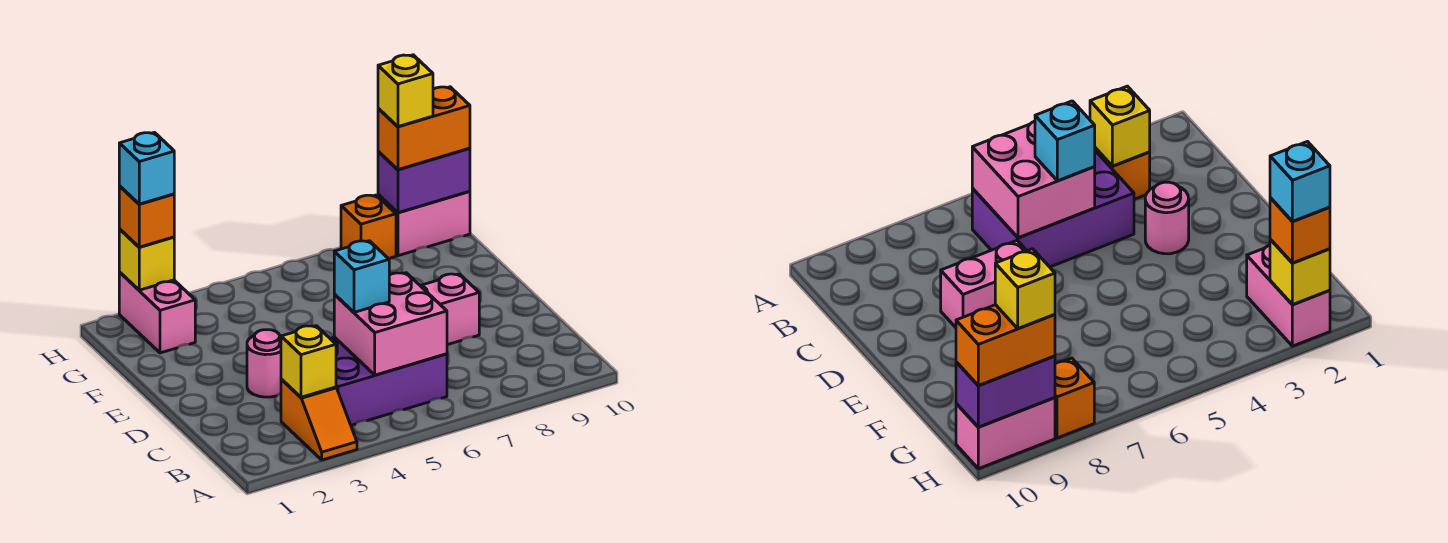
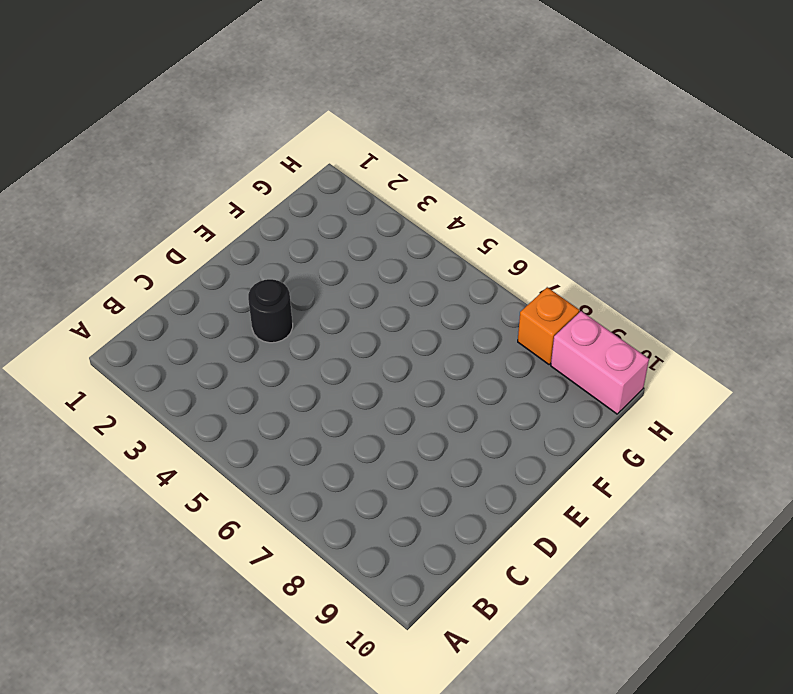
black round brick D3 level 1 -> pink round brick D3 level 1
none -> orange slope A3:B3 level 1 top B
none -> purple brick B4:C6 level 1
none -> pink brick D7:D8 level 1

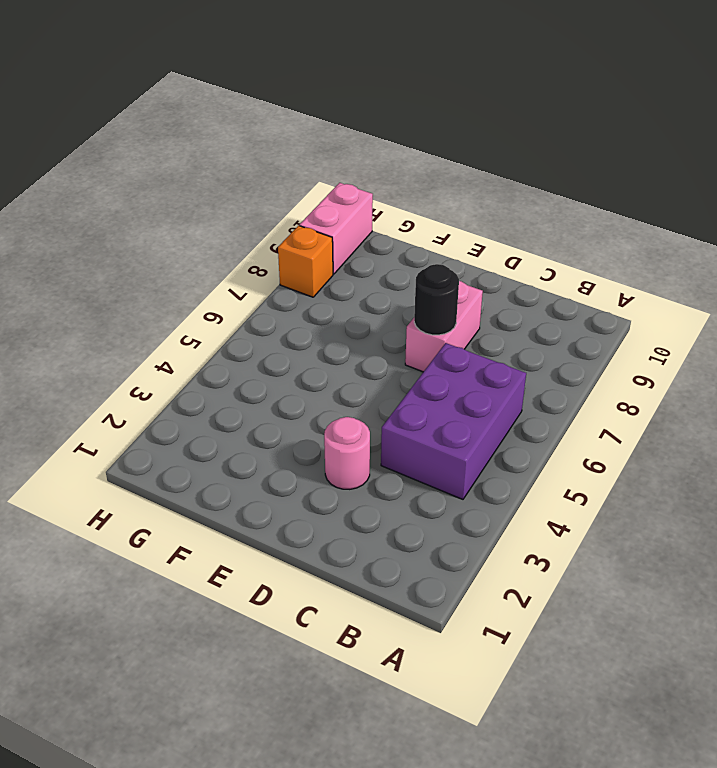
black round brick D7 level 2 -> none
none -> orange slope A3:B3 level 1 top B
none -> pink brick G2:H2 level 1
none -> yellow brick B3 level 2

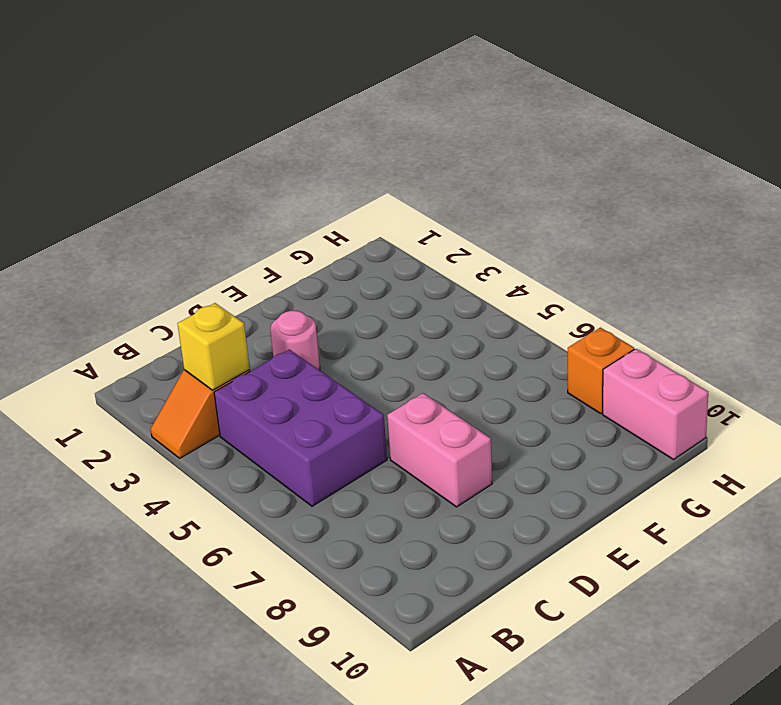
none -> pink brick G2:H2 level 1
none -> pink brick B5:C6 level 2
none -> yellow brick H2 level 2

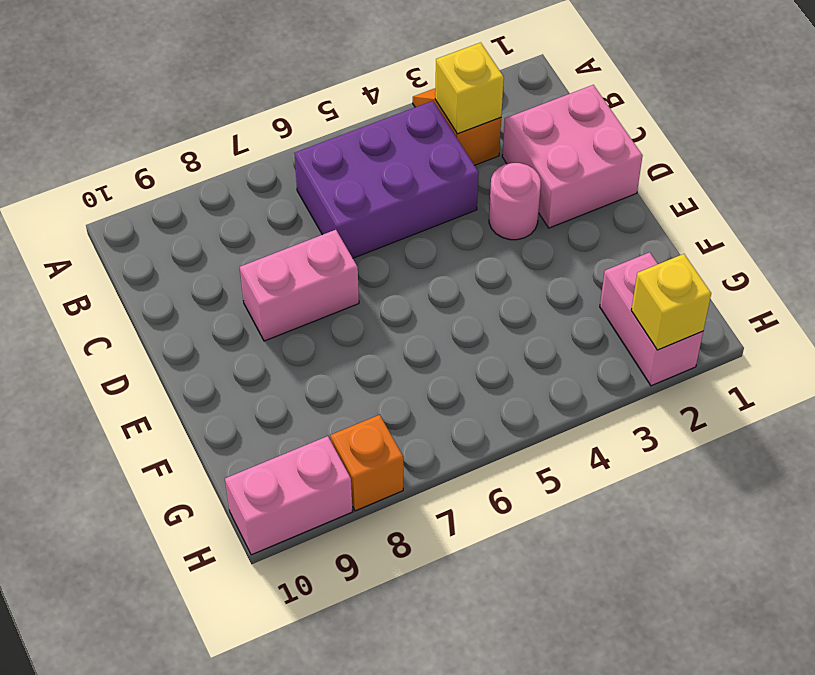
pink brick C1:D2 level 1 -> pink brick B5:C6 level 2
none -> purple brick H9:H10 level 2
none -> cyan brick C5 level 3
none -> orange brick H2 level 3

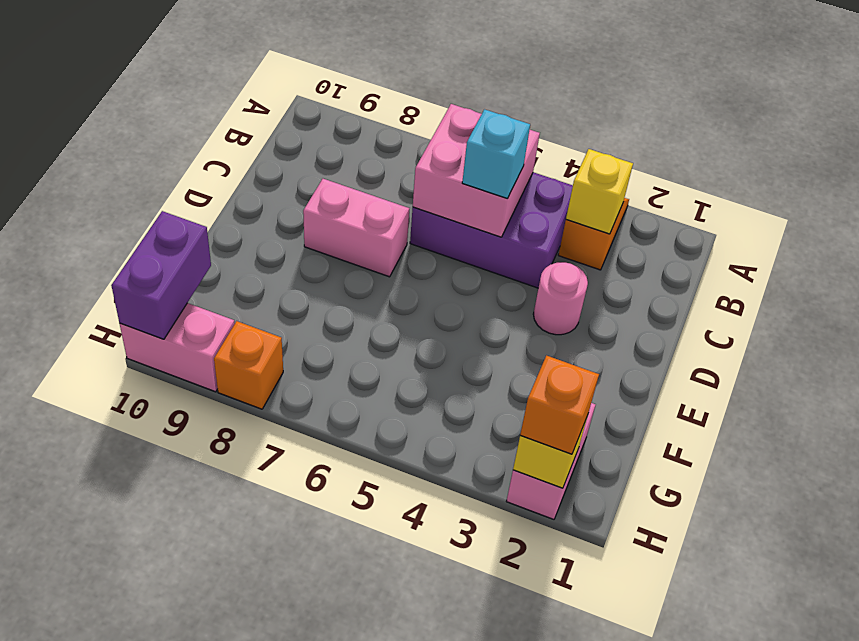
purple brick G10:H10 level 2 -> purple brick H9:H10 level 2
none -> orange brick H9:H10 level 3
none -> cyan brick H2 level 4
none -> yellow brick H9 level 4

